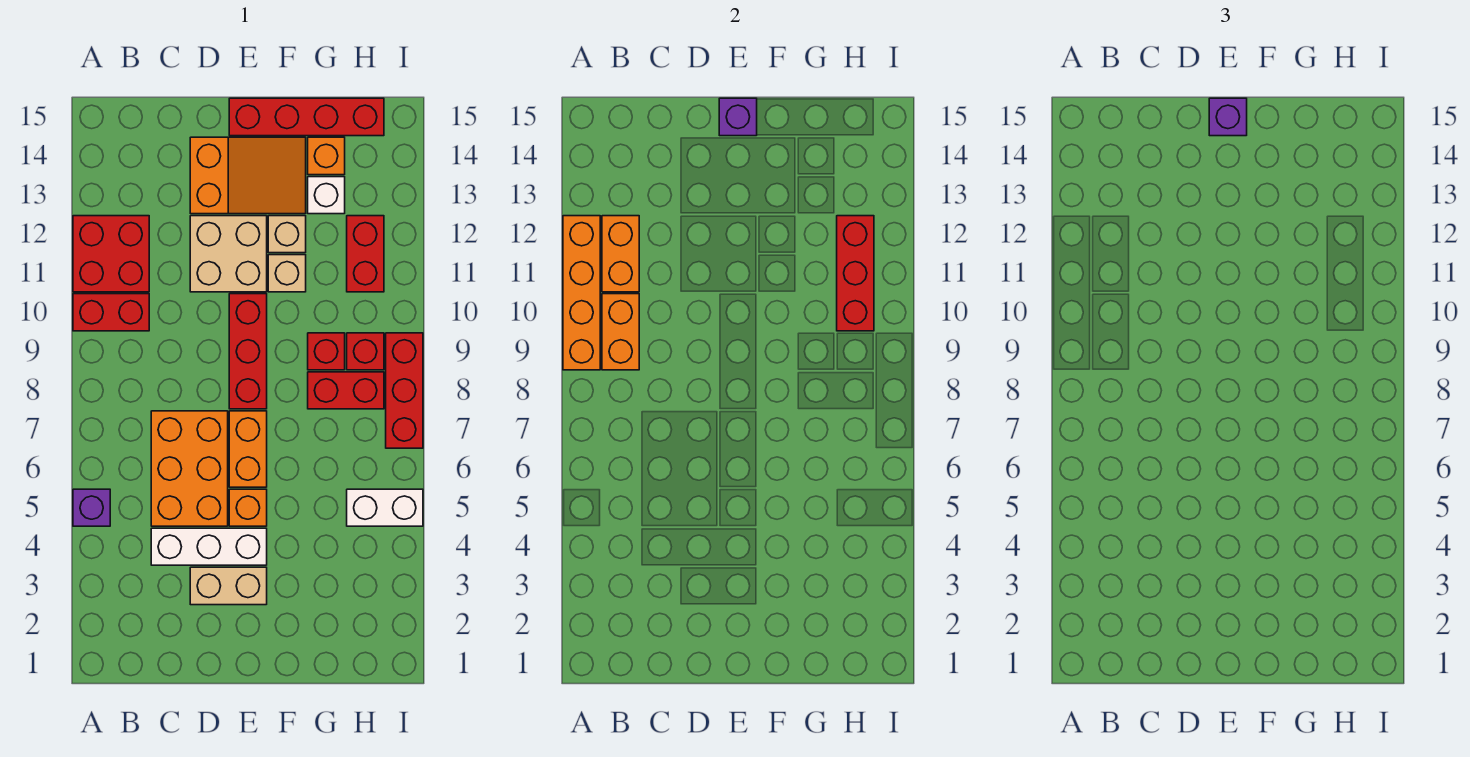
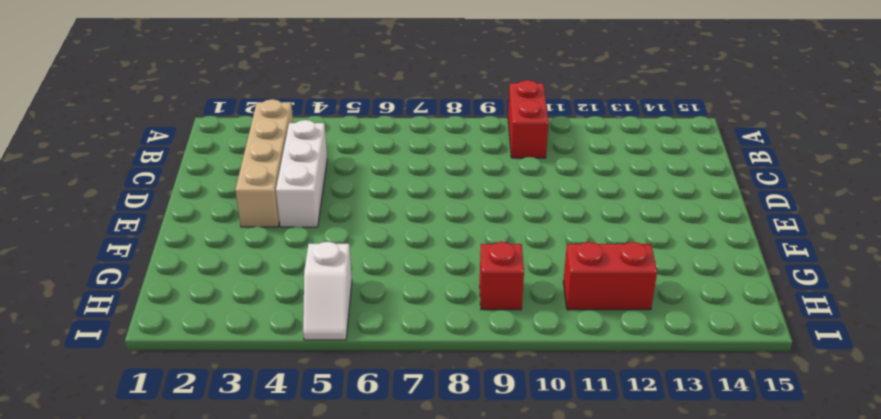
tan brick B3:E3 level 1 -> tan brick D3:E3 level 1
white slope H5:I5 level 1 top H -> white brick H5:I5 level 1
none -> purple brick A5 level 1
none -> red brick A11:B12 level 1
none -> orange brick C5:D7 level 1

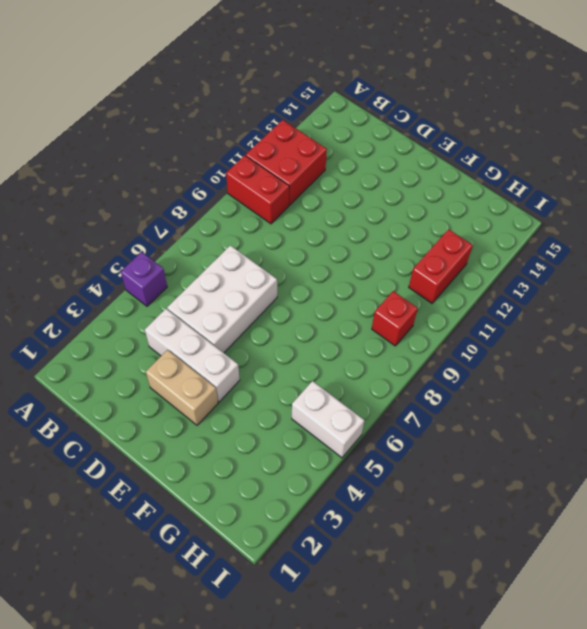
white brick C5:D7 level 1 -> orange brick C5:D7 level 1
none -> tan brick D11:E12 level 1
none -> orange slope D13:F14 level 1 top D
none -> orange brick E5 level 1

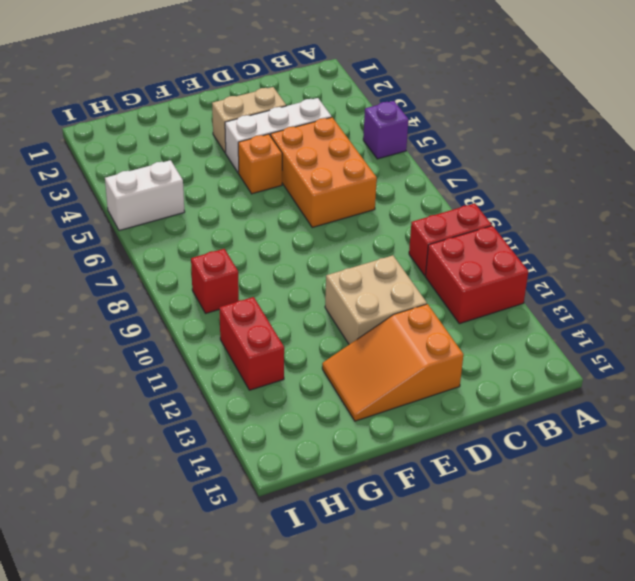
none -> orange brick E6:E7 level 1
none -> red brick E8:E10 level 1
none -> red brick E15:H15 level 1

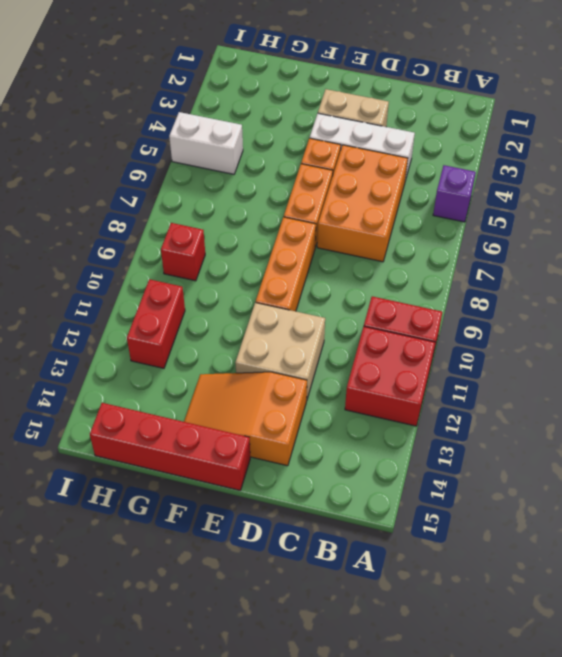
orange brick E8:E10 level 1 -> red brick E8:E10 level 1
none -> tan brick F11 level 1
none -> tan brick F12 level 1
none -> red brick G8:H8 level 1

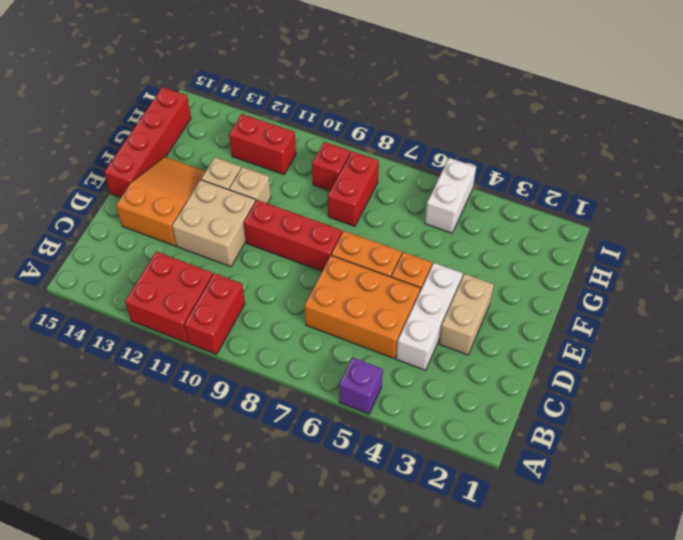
none -> red brick G9 level 1
none -> white brick G13 level 1
none -> orange brick G14 level 1

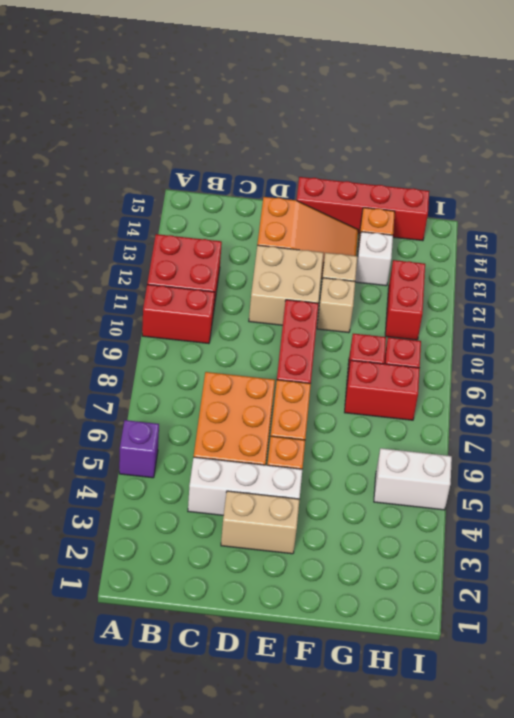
none -> red brick I7:I9 level 1
none -> orange brick A9:A12 level 2
none -> orange brick B9:B10 level 2

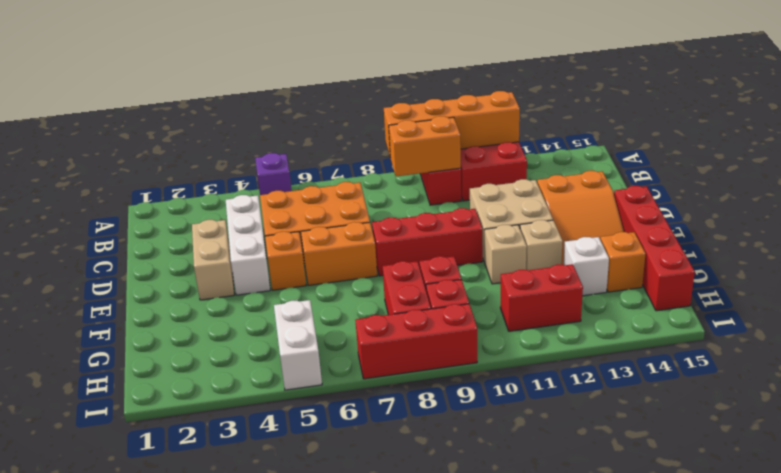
none -> orange brick B11:B12 level 2
none -> purple brick E15 level 2
none -> red brick H10:H12 level 2

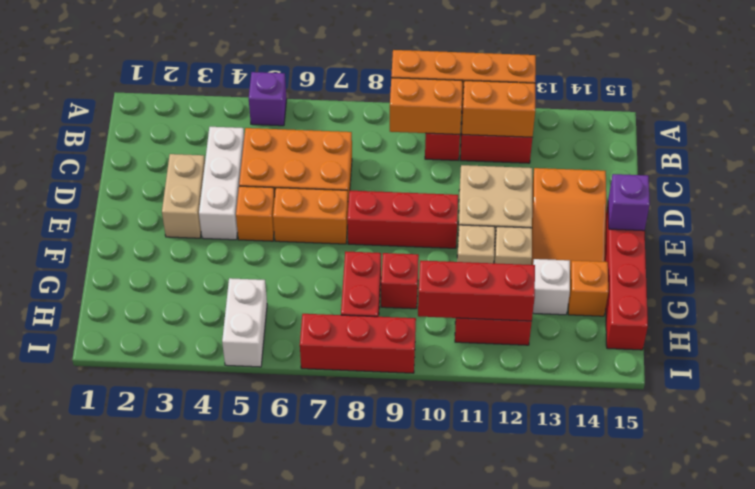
none -> red brick H9 level 1
none -> purple brick E15 level 3

